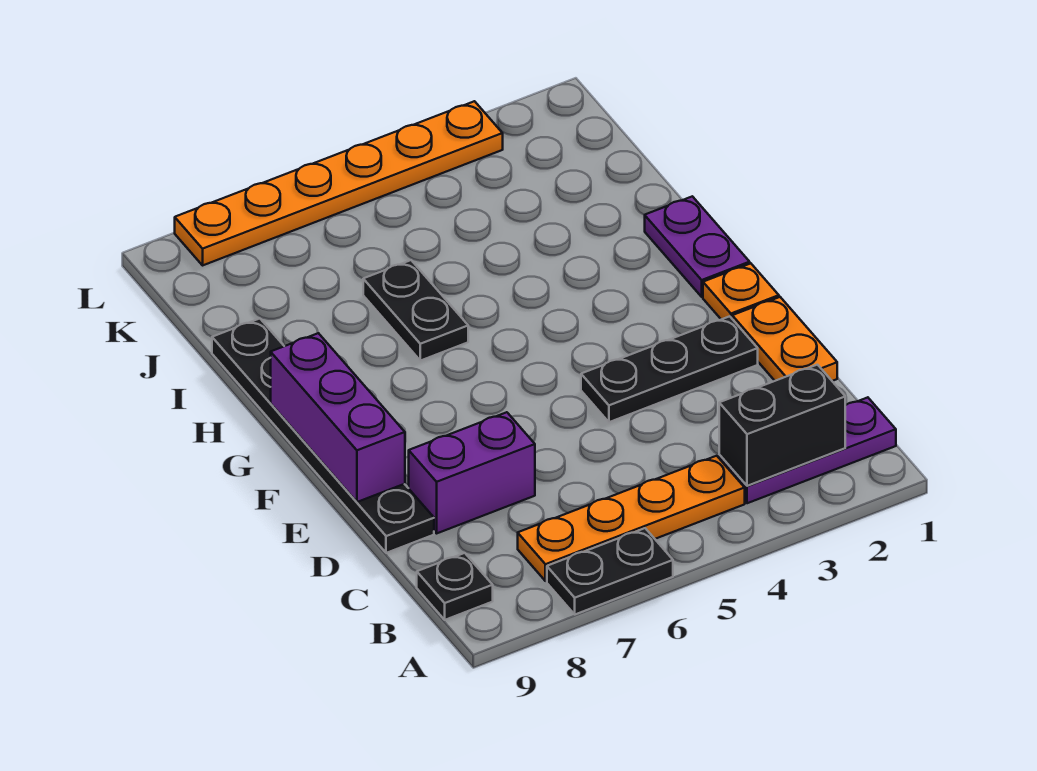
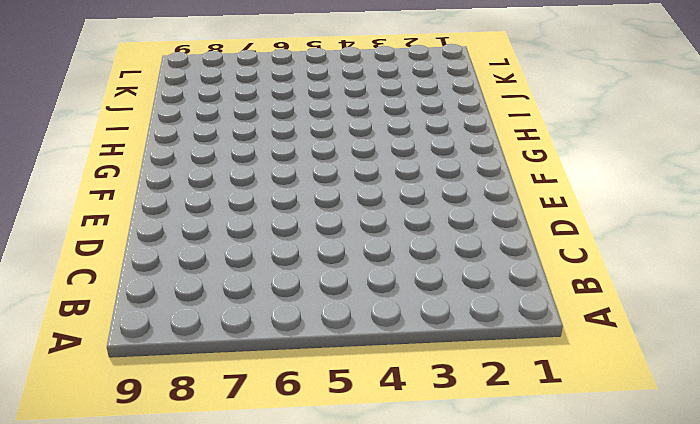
none -> black plate A6:A7 level 1
none -> purple plate B1:B3 level 1
none -> orange plate B4:B7 level 1

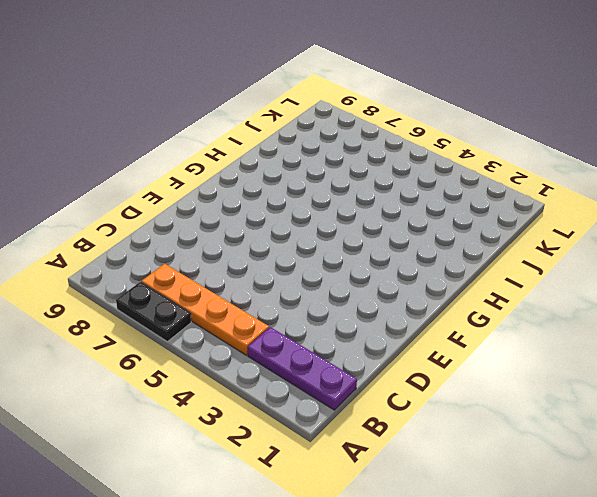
none -> black plate B9 level 1
none -> orange plate D1:E1 level 1
none -> purple brick D7:D8 level 1

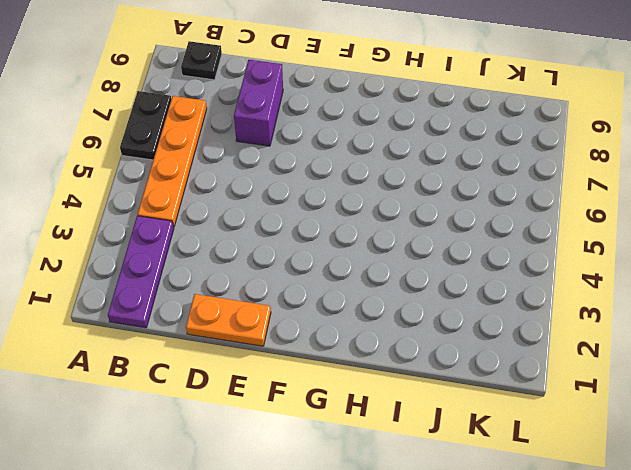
none -> black plate D9:I9 level 1
none -> black plate E2:E4 level 1
none -> orange plate F1 level 1

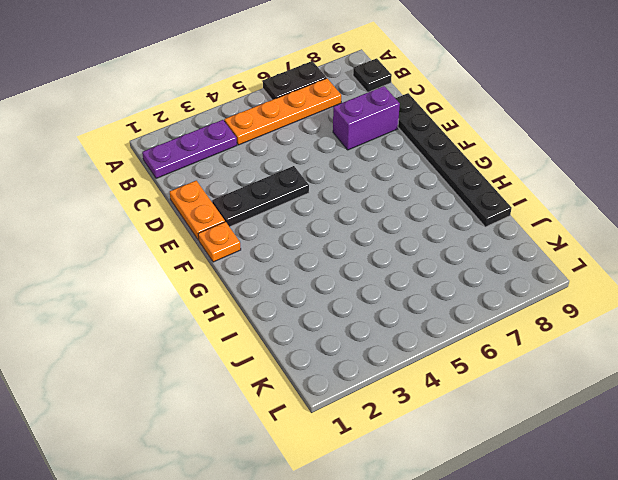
none -> purple plate G1:H1 level 1
none -> black plate H6:I6 level 1
none -> orange plate L3:L8 level 1

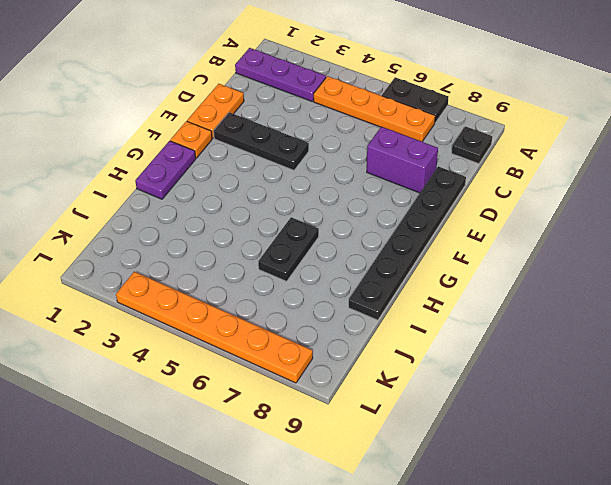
none -> black brick B2:B3 level 2
none -> purple brick E9:G9 level 2

